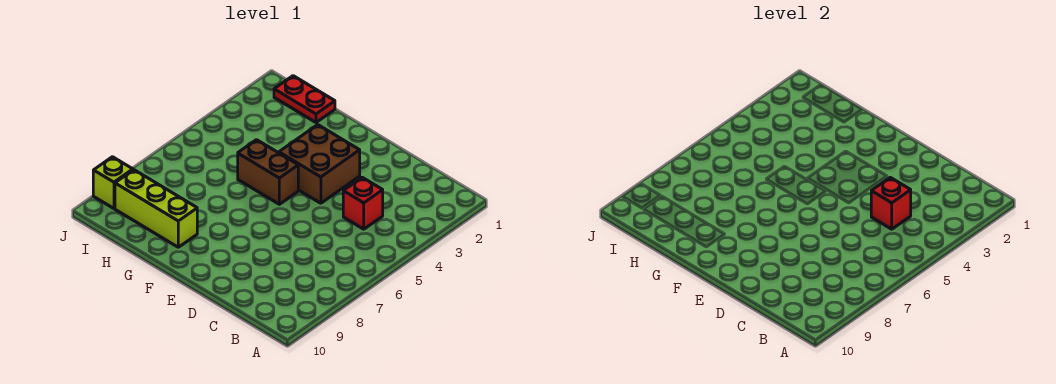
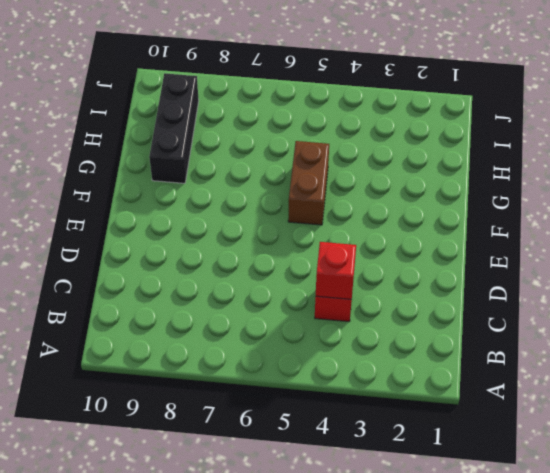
black brick G9:I9 level 1 -> lime brick G9:I9 level 1
none -> brown brick E3:F4 level 1
none -> red plate H1:I1 level 1

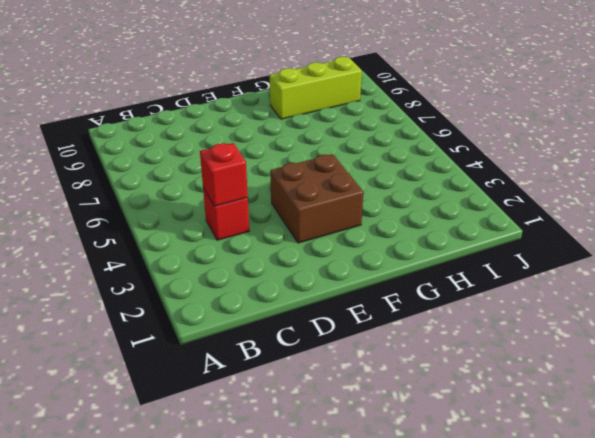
none -> brown brick F5:G5 level 1
none -> red plate H1:I1 level 1

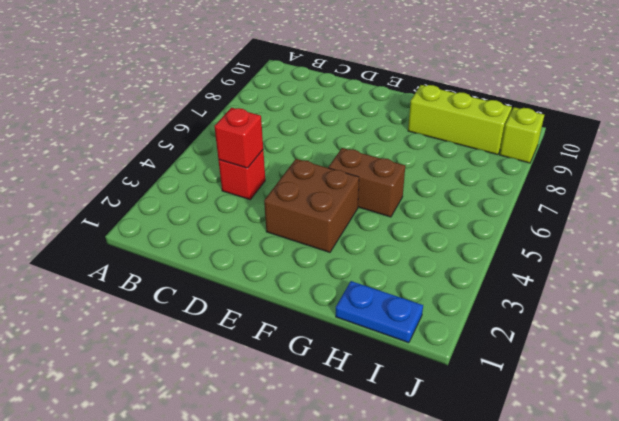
blue plate H1:I1 level 1 -> red plate H1:I1 level 1

